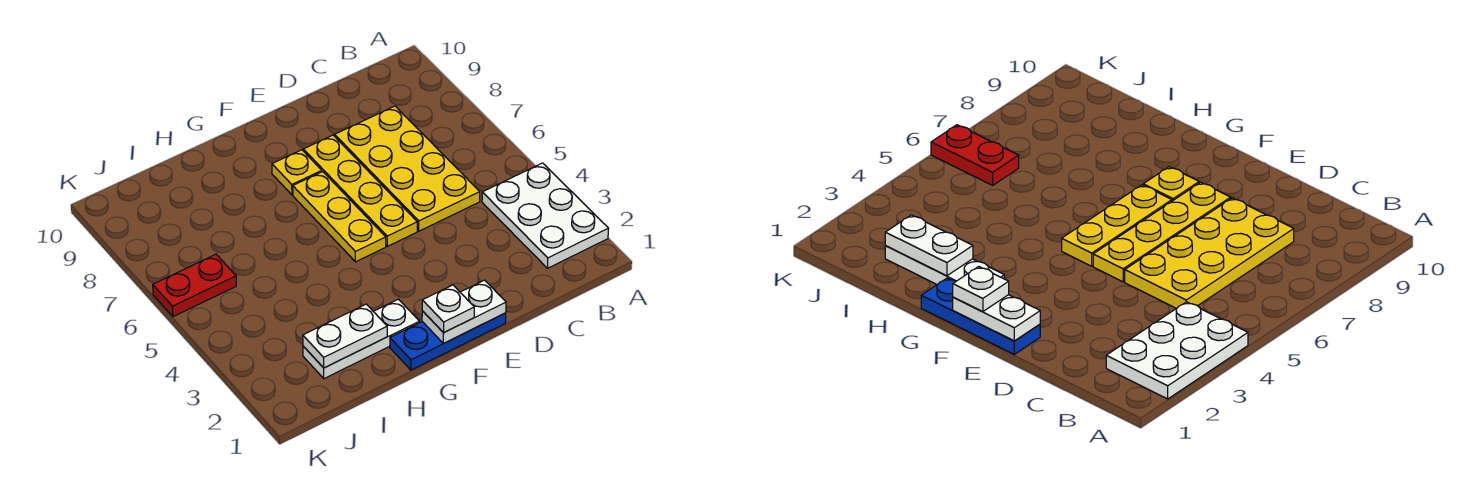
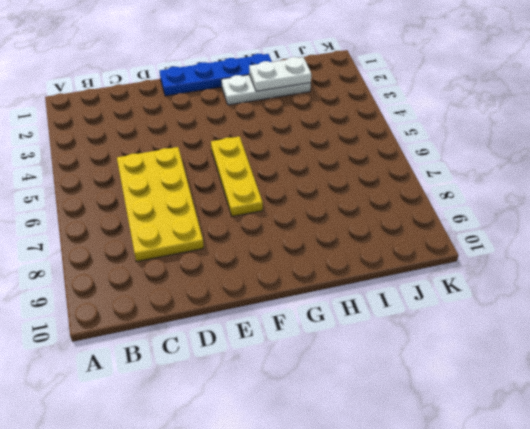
blue plate E1:H1 level 1 -> blue plate E1:G1 level 1
none -> white plate A2:B4 level 1
none -> yellow plate E5:E8 level 1

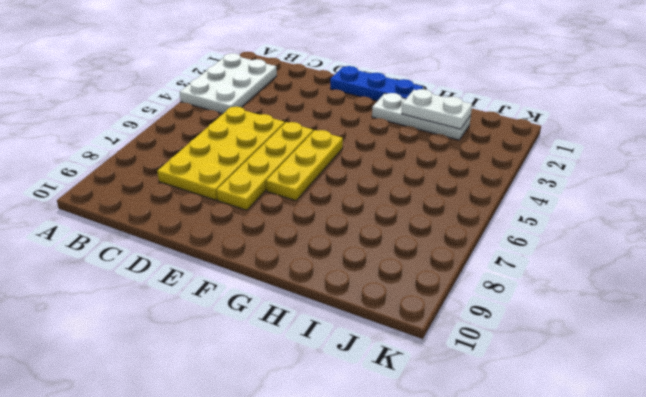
none -> yellow plate F8 level 1
none -> red plate J6:K6 level 1

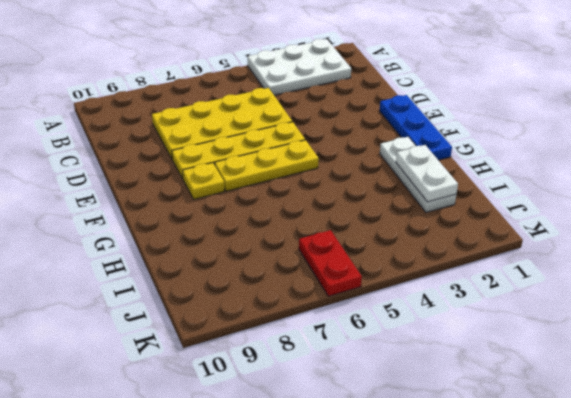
none -> white plate E1:F1 level 2
none -> white plate F1 level 3

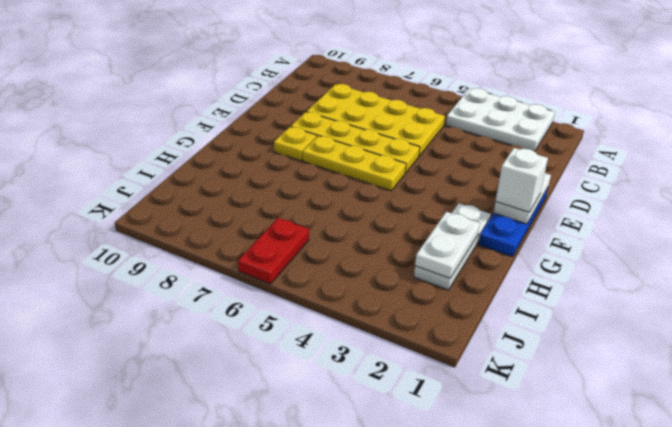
white brick F1 level 3 -> white plate F1 level 3

